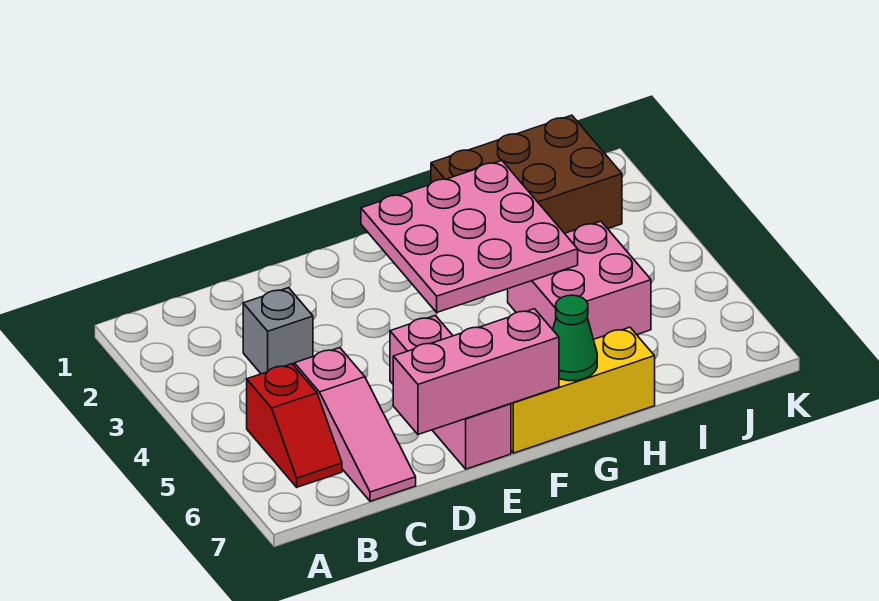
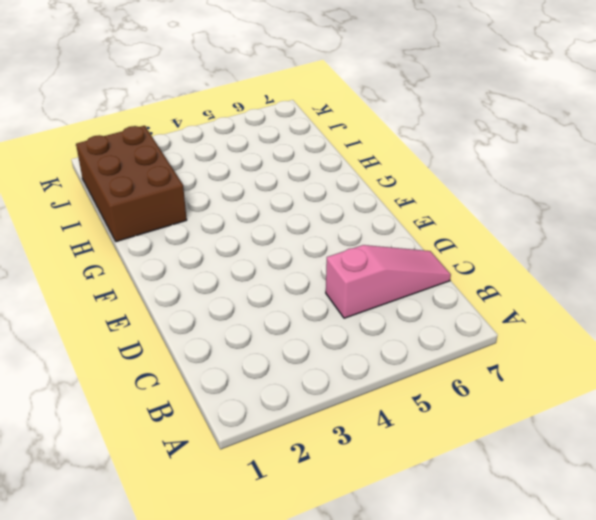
none -> red slope B5:B6 level 1 top 5
none -> grey brick C3 level 1

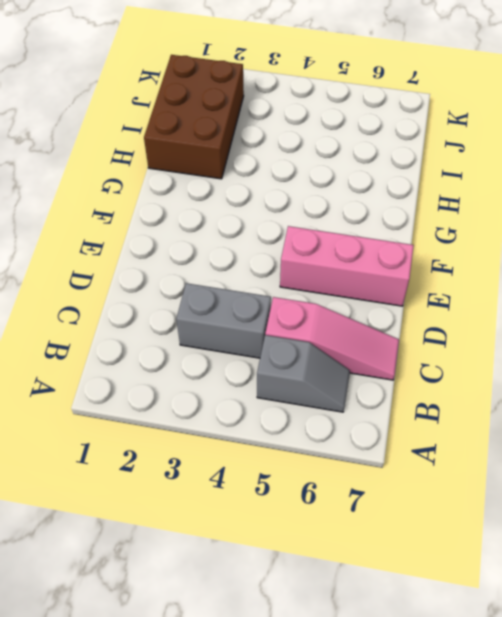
grey slope B5:B6 level 1 top 5 -> red slope B5:B6 level 1 top 5
grey brick C3:C4 level 1 -> grey brick C3 level 1
none -> yellow brick F7:H7 level 1
none -> pink brick H4:I5 level 1

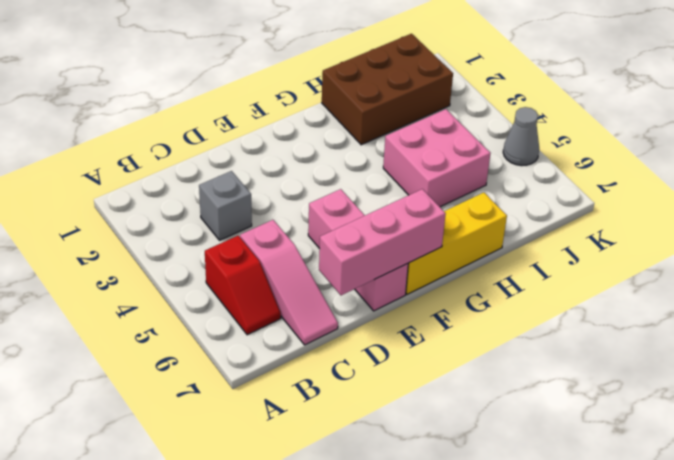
grey cone K5 level 1 -> none
none -> pink plate F2:H4 level 2
none -> green cone G7 level 2

